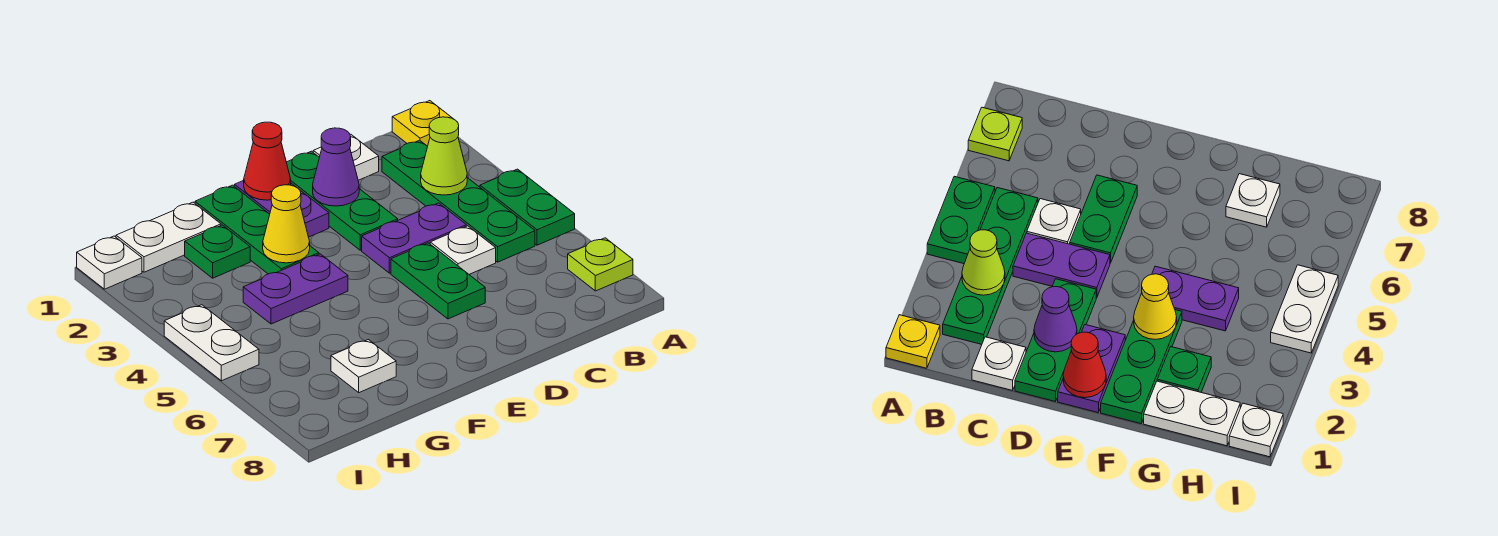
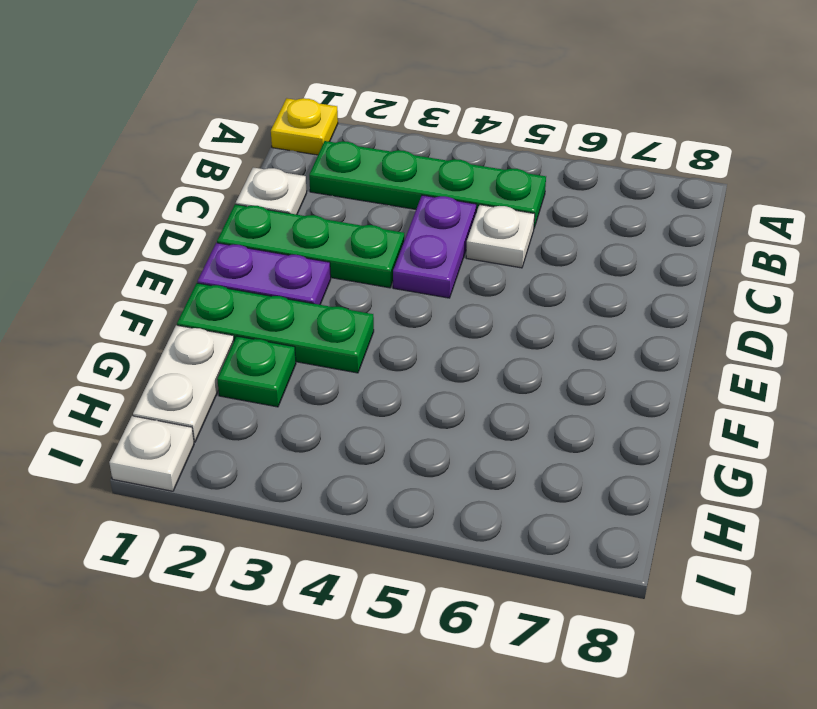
none -> green plate A4:A5 level 1
none -> lime plate A7 level 1
none -> green plate D5:D6 level 1

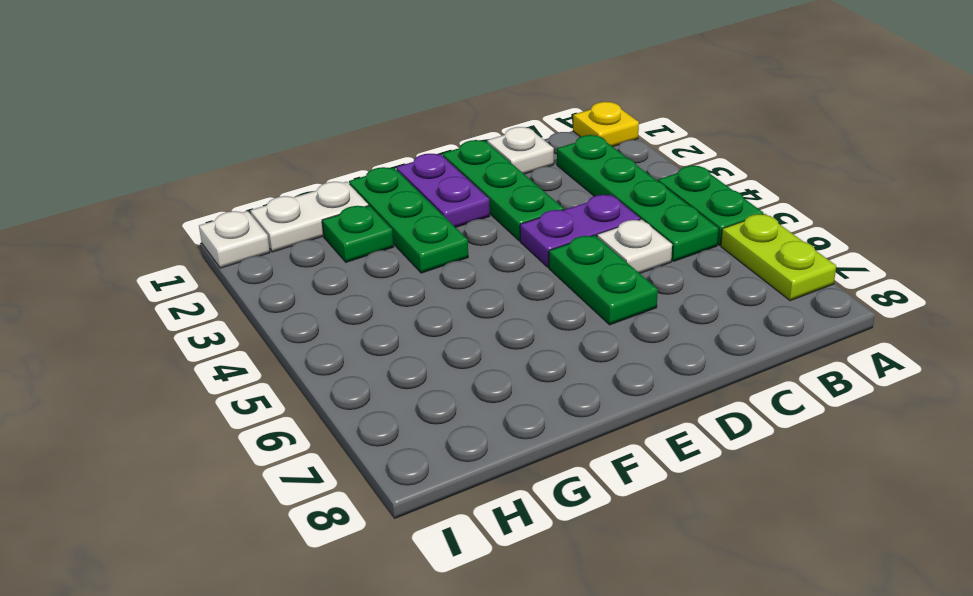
lime plate A6:A7 level 1 -> lime plate A7 level 1
none -> purple plate F4:G4 level 1
none -> white plate G7 level 1
none -> white plate I4:I5 level 1

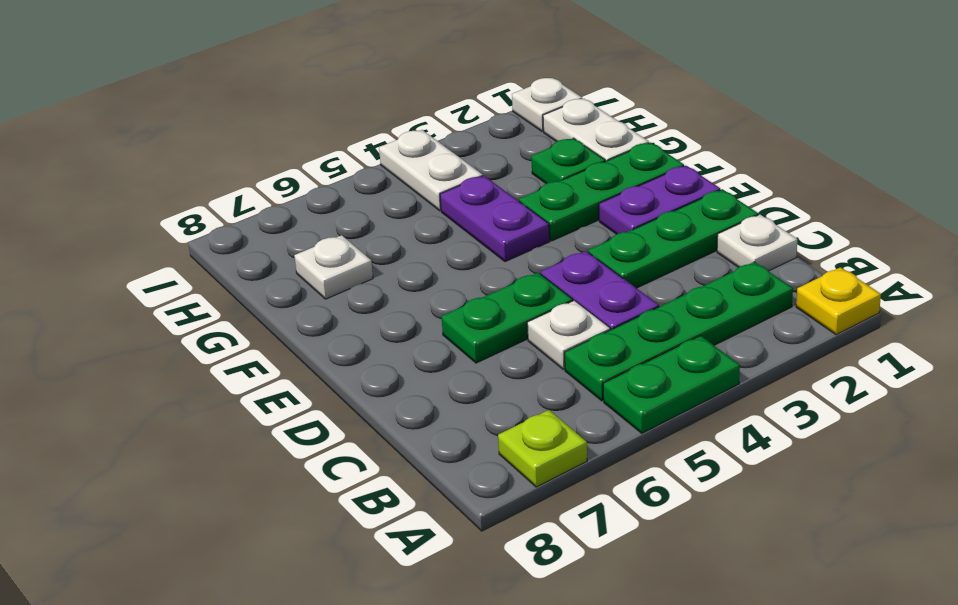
white plate H4:I4 level 1 -> white plate I4:I5 level 1
none -> lime cone B3 level 2
none -> purple cone D2 level 2
none -> red cone E1 level 2

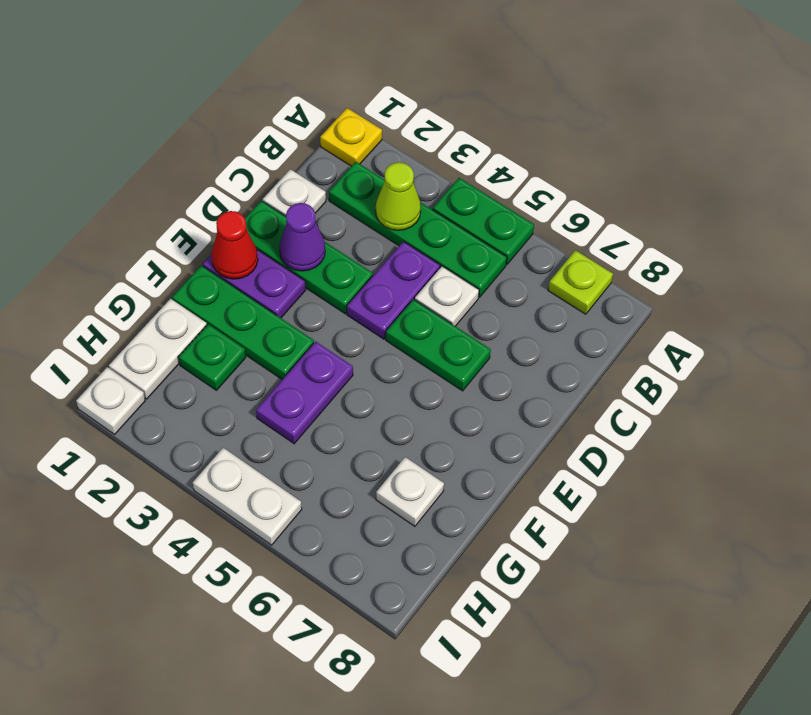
none -> yellow cone F3 level 2

